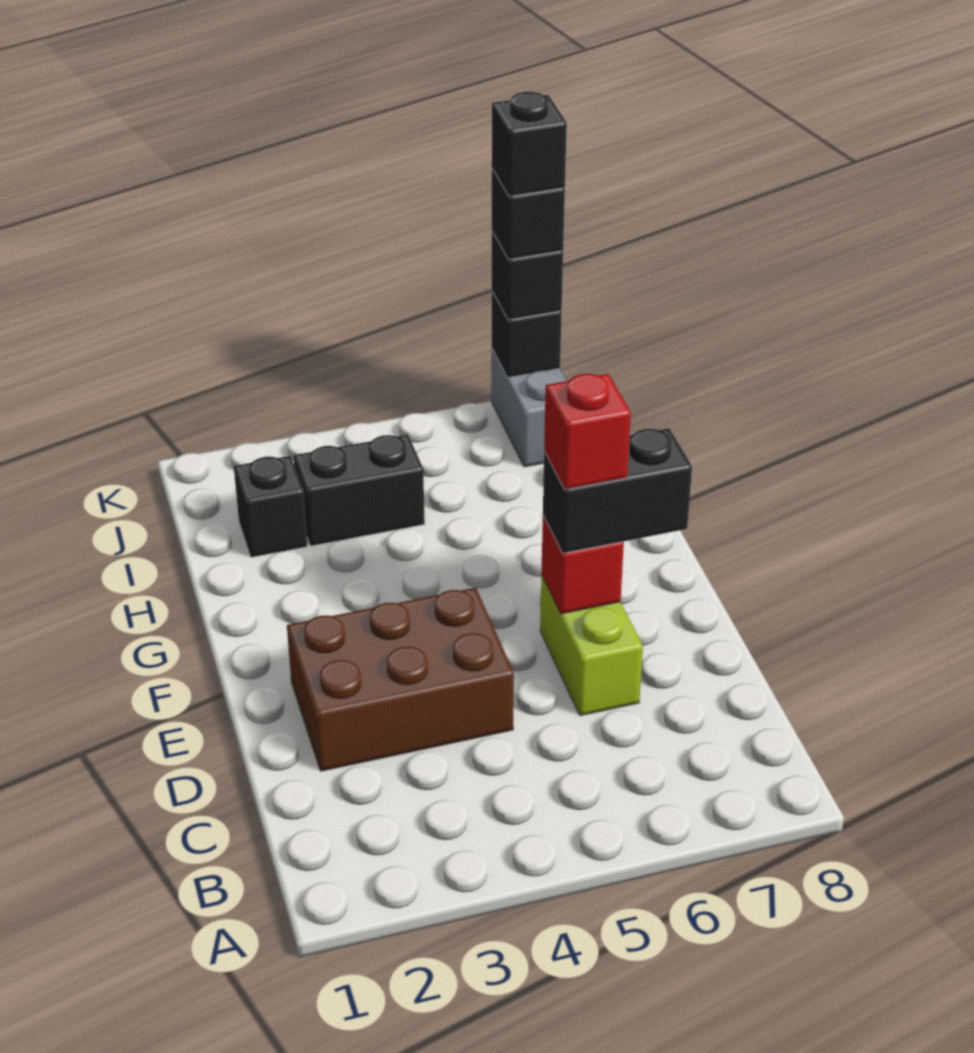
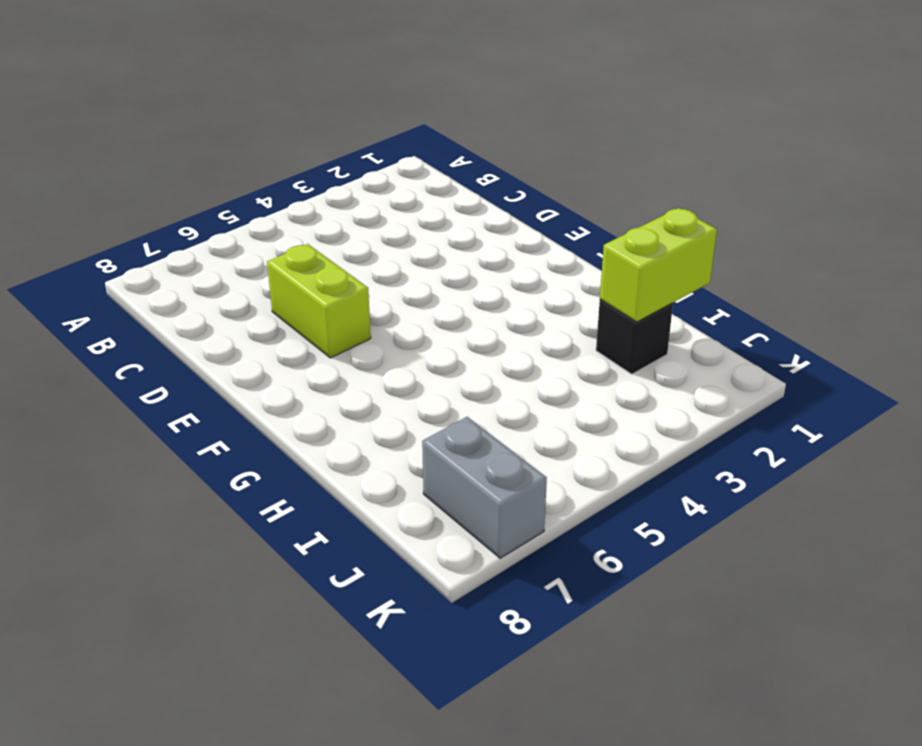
lime brick I1:I2 level 2 -> none
none -> brown brick D2:E4 level 1
none -> black brick I3:I4 level 1
none -> red brick E6 level 2

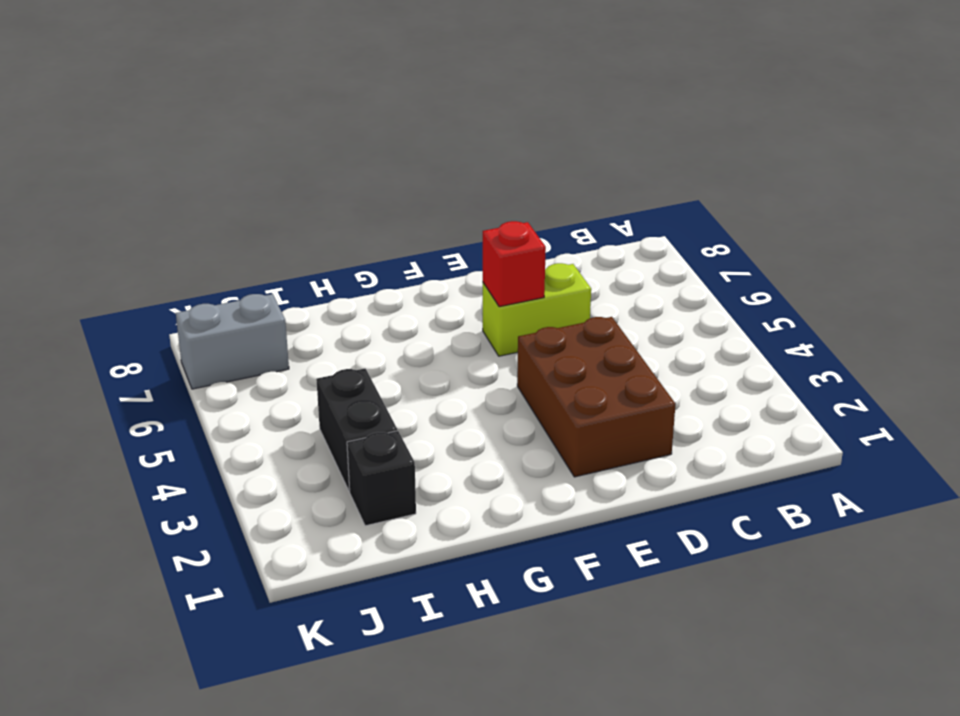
none -> black brick K7 level 2
none -> black brick E6:E7 level 3
none -> black brick K7 level 3

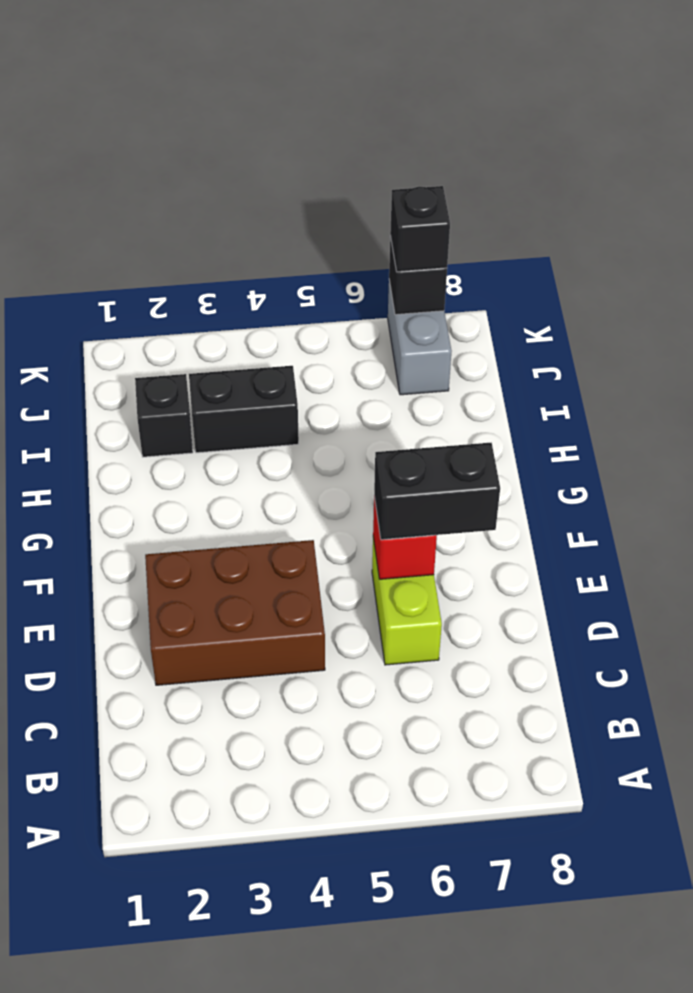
none -> red brick E6 level 4
none -> black brick K7 level 4
none -> black brick K7 level 5

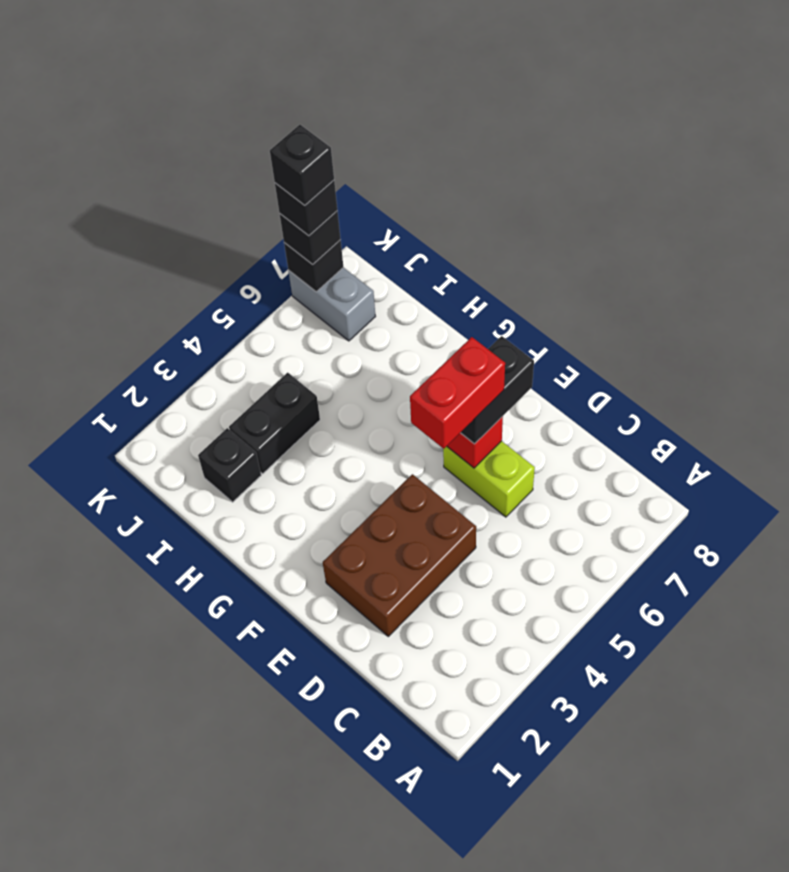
red brick E5:E6 level 4 -> red brick E6 level 4

